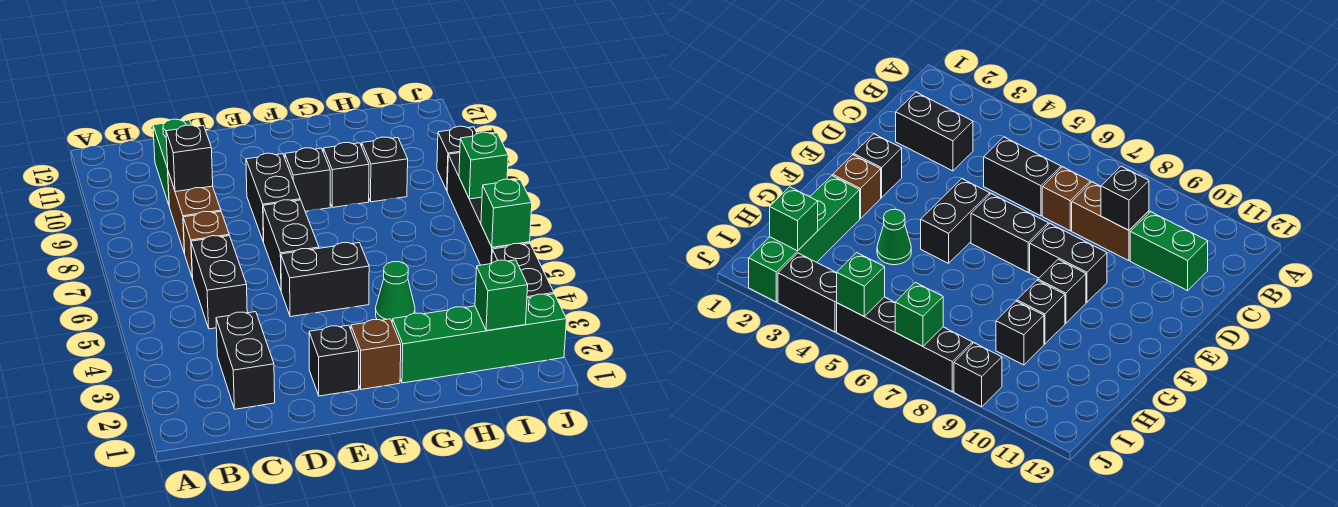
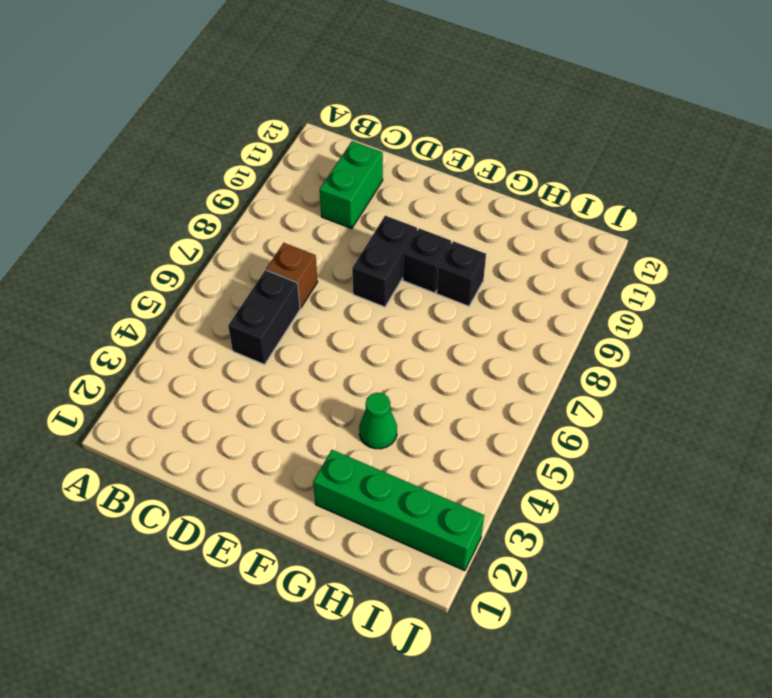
none -> black brick C2:C3 level 1
none -> brown brick C8:C9 level 1
none -> black brick E2 level 1

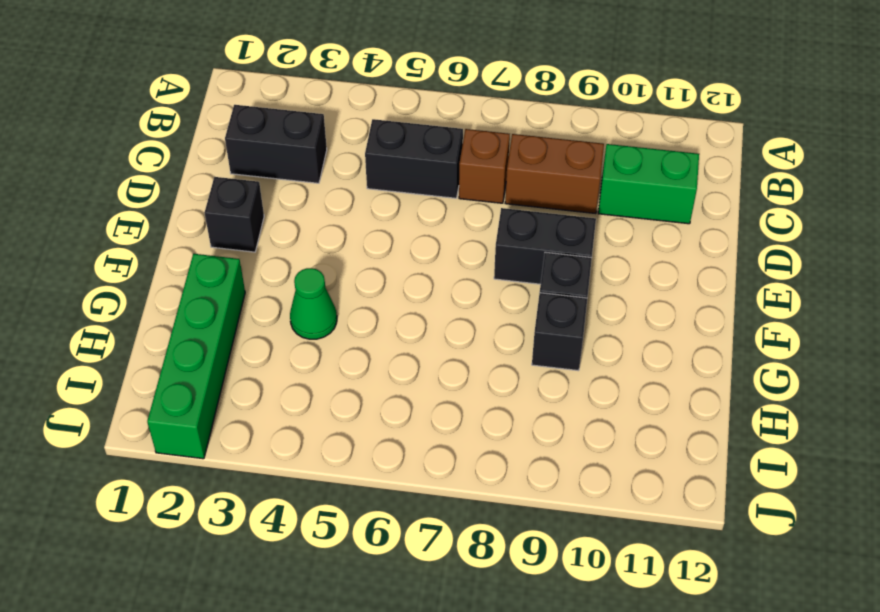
none -> black brick E5:F5 level 1
none -> black brick E6:E7 level 1
none -> brown brick F2 level 1

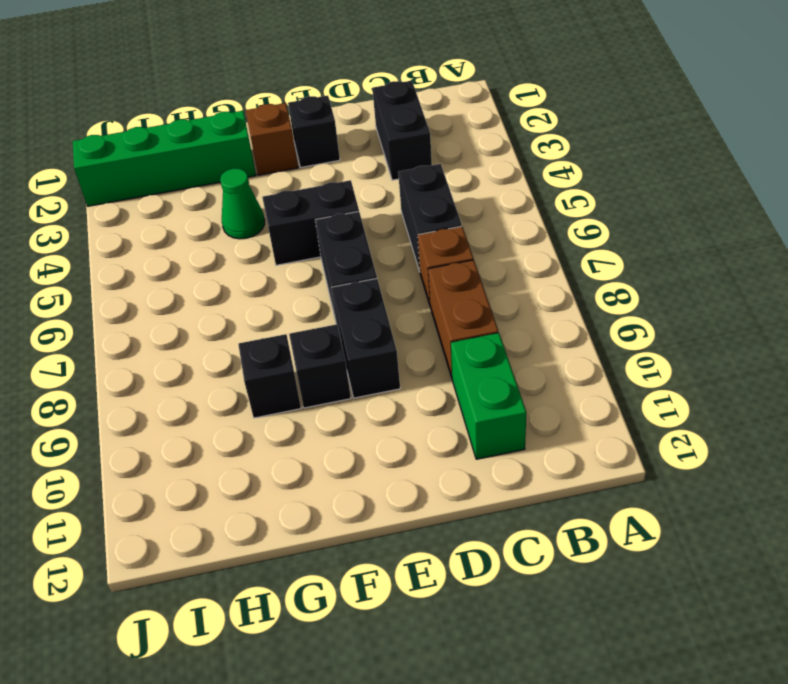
none -> black brick H9 level 1
none -> black brick J3:J4 level 1
none -> black brick J5:J8 level 1

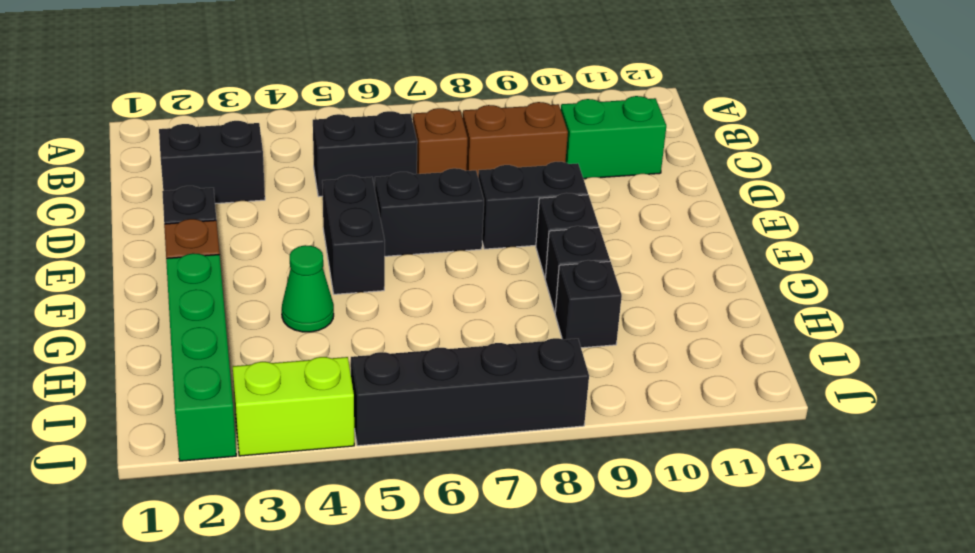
lime brick J3:J4 level 1 -> black brick J3:J4 level 1
none -> black brick J9 level 1
none -> black brick C9 level 2
none -> green brick I2 level 2

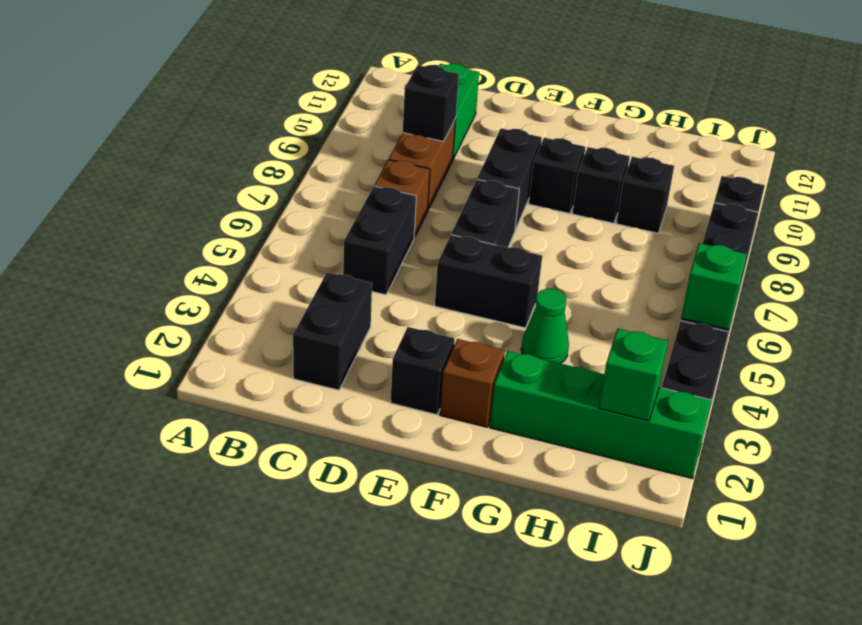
none -> green brick J7 level 2

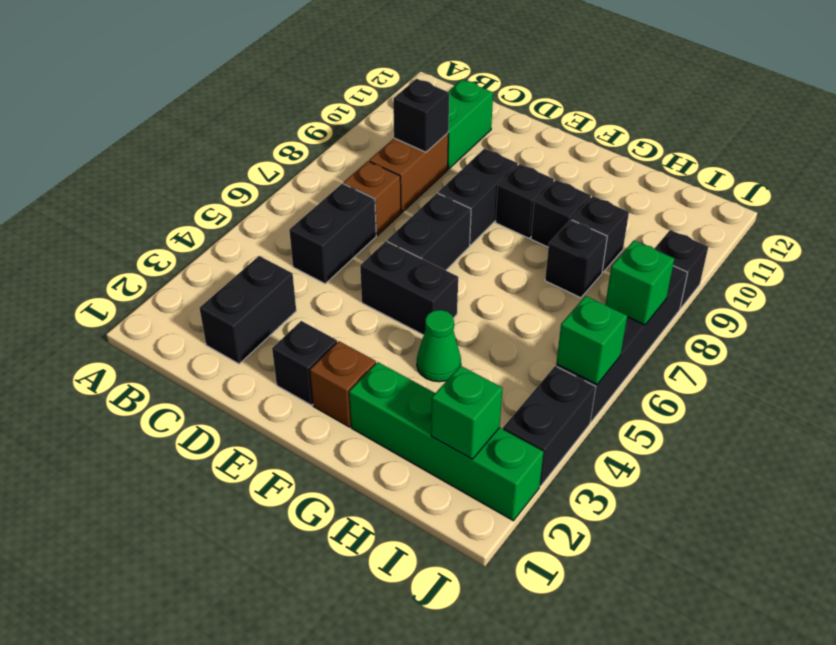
black brick H8 level 1 -> none

